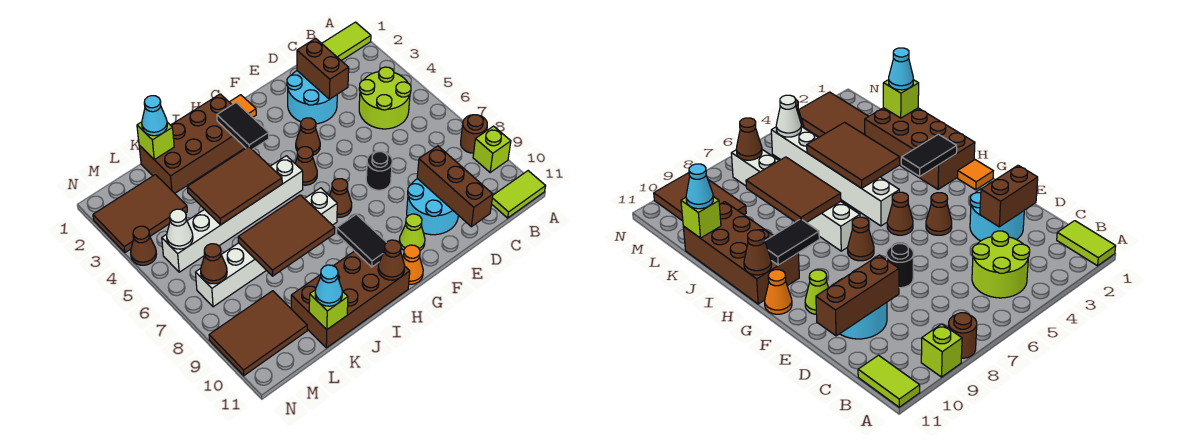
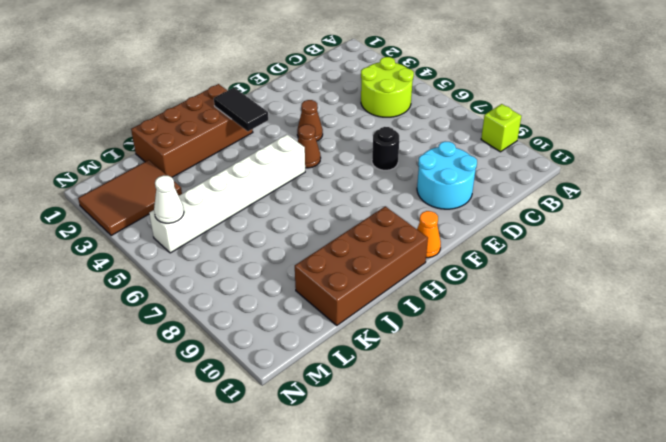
none -> lime tile A1:B1 level 1
none -> brown round brick A8 level 1
none -> lime tile A11:B11 level 1
none -> cyan round brick D2:E3 level 1

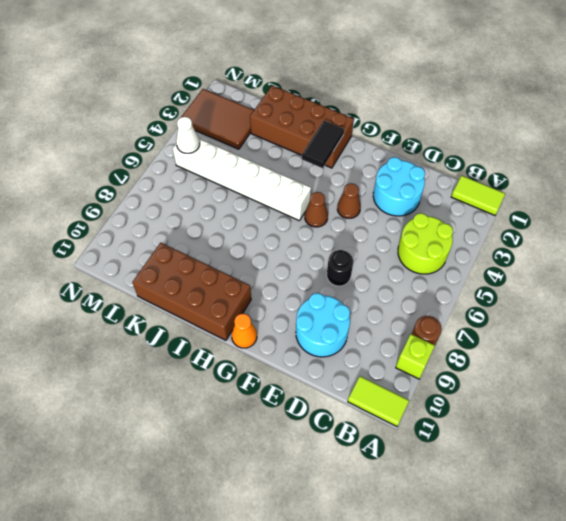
none -> lime cone F10 level 1
none -> orange tile G1 level 1
none -> brown cone G7 level 1
none -> white brick H7:M7 level 1

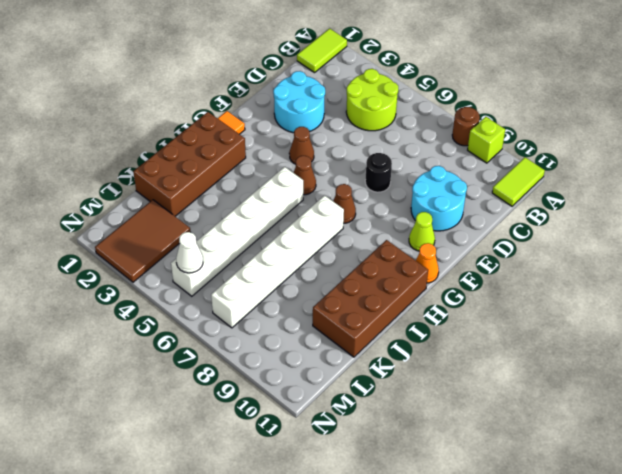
none -> brown tile L9:N10 level 1
none -> brown cone N4 level 1
none -> brown brick D2:D3 level 2
none -> brown brick D9:D11 level 2

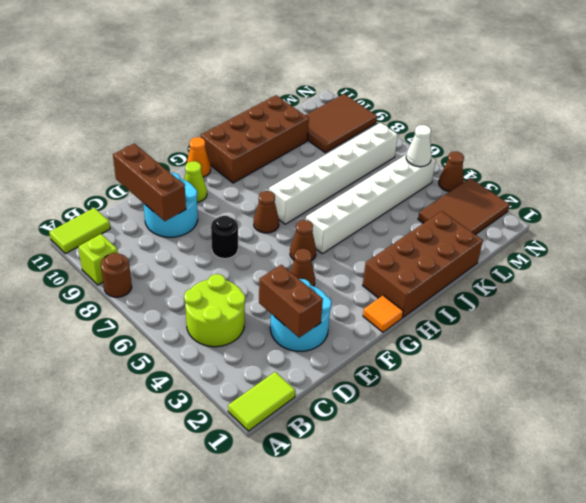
none -> black tile H2:H3 level 2
none -> black tile H9:H10 level 2
none -> brown cone H11 level 2
none -> brown tile I4:K5 level 2

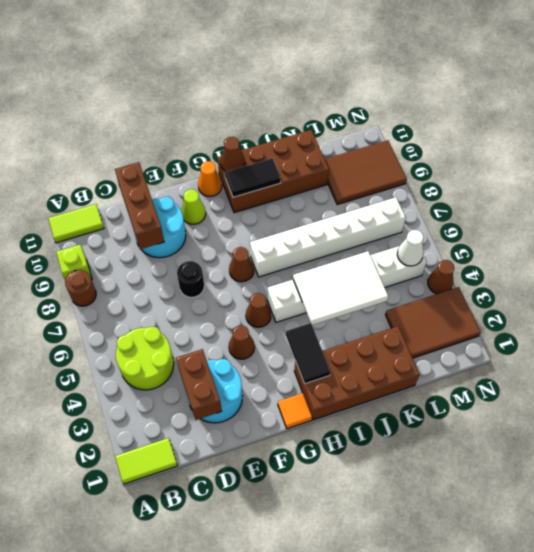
black tile H10:I10 level 2 -> black tile H9:H10 level 2
white tile I4:K5 level 2 -> brown tile I4:K5 level 2
none -> brown tile I7:K8 level 2
none -> lime brick K1 level 2
none -> lime brick K11 level 2
none -> brown cone M7 level 2

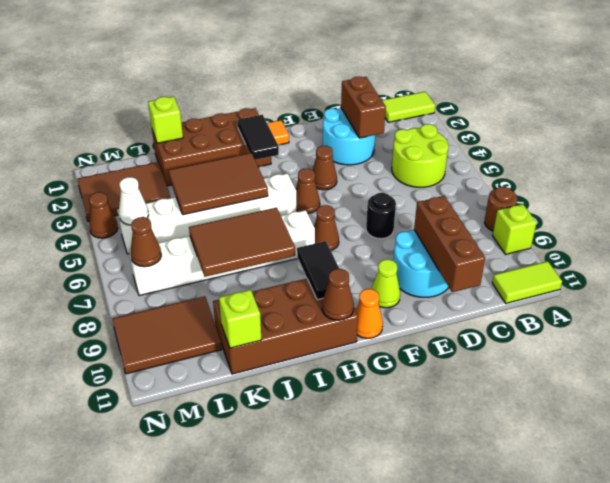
none -> cyan cone K1 level 3
none -> cyan cone K11 level 3

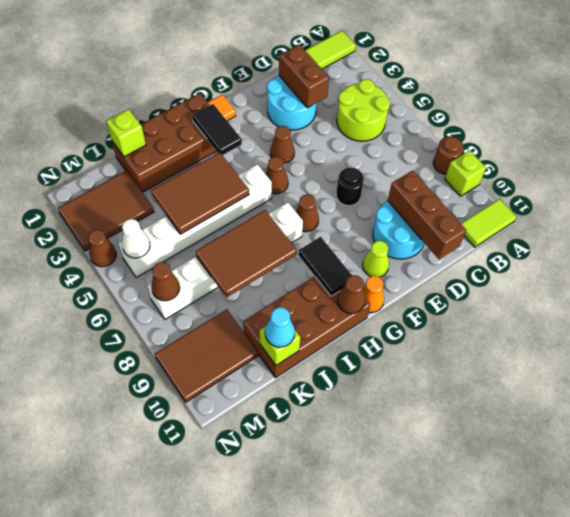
none -> cyan cone K1 level 3

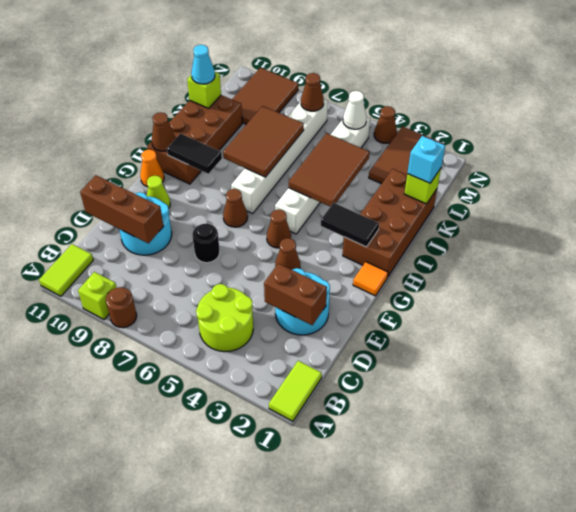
cyan brick K1 level 3 -> cyan cone K1 level 3

